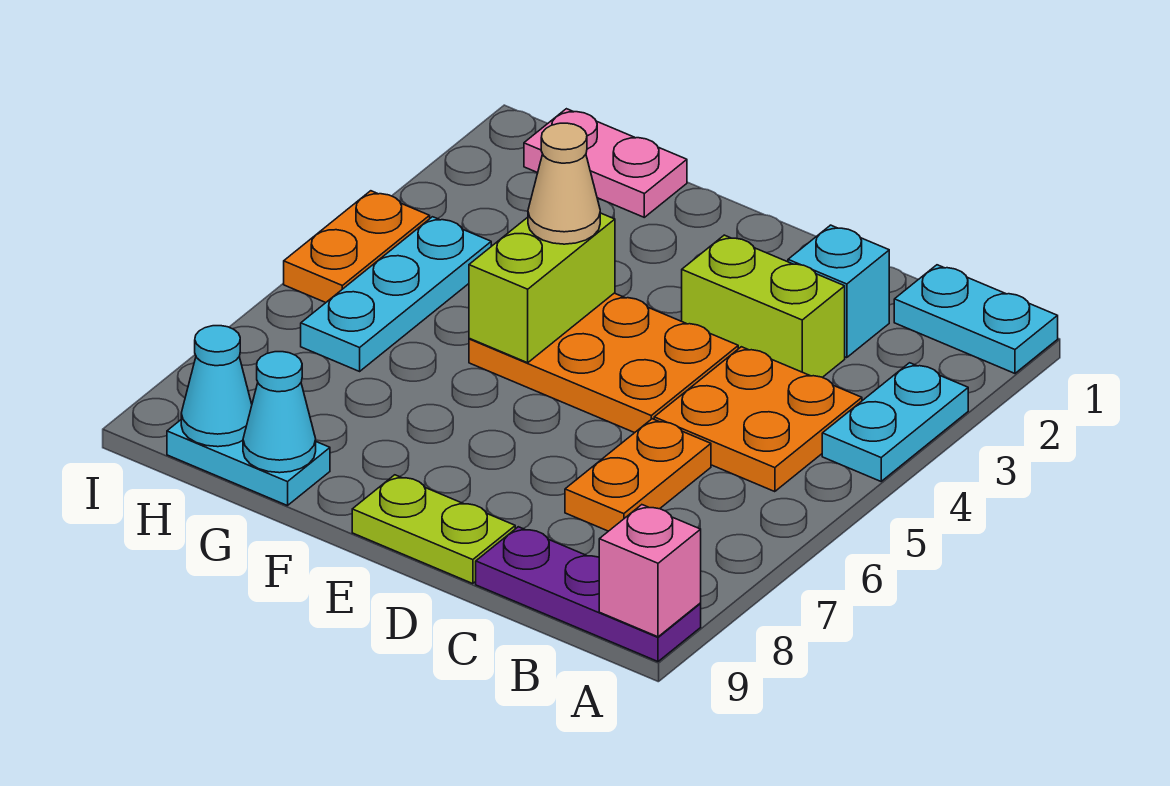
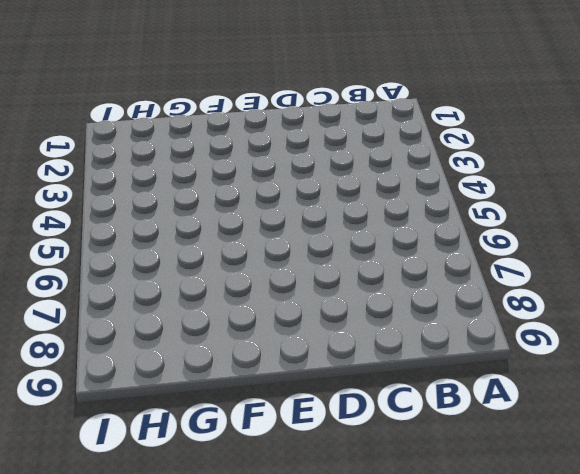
none -> cyan plate A1:B1 level 1
none -> cyan plate A3:A4 level 1
none -> purple plate A9:C9 level 1

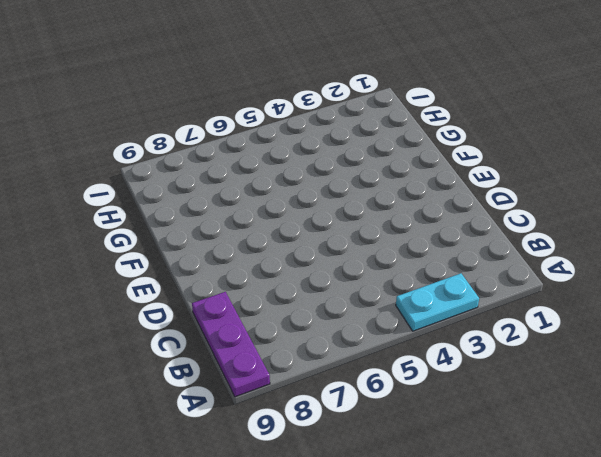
none -> cyan plate A1:B1 level 1
none -> orange plate B4:C5 level 1
none -> cyan brick C2 level 1

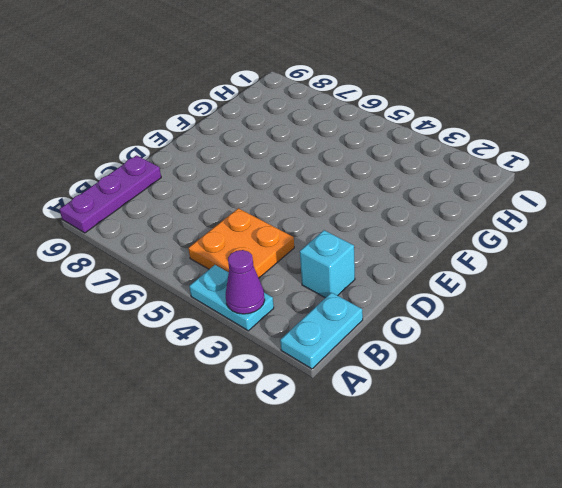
purple cone A3 level 2 -> none
none -> lime brick C3:D3 level 1
none -> orange plate C6:C7 level 1
none -> orange plate D4:F5 level 1

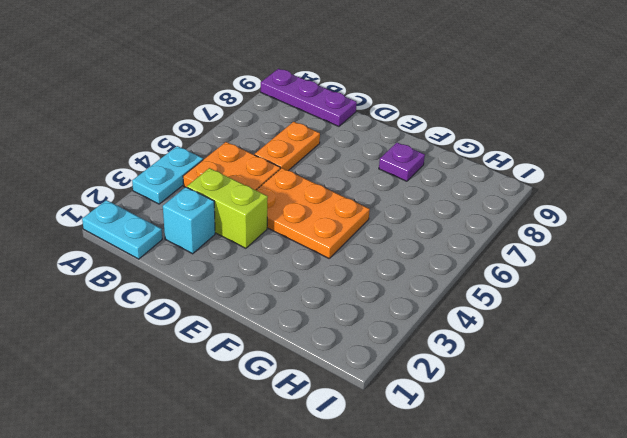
purple plate F8 level 1 -> none
none -> lime plate D9:E9 level 1
none -> pink plate G1:H1 level 1
none -> cyan plate G9:H9 level 1

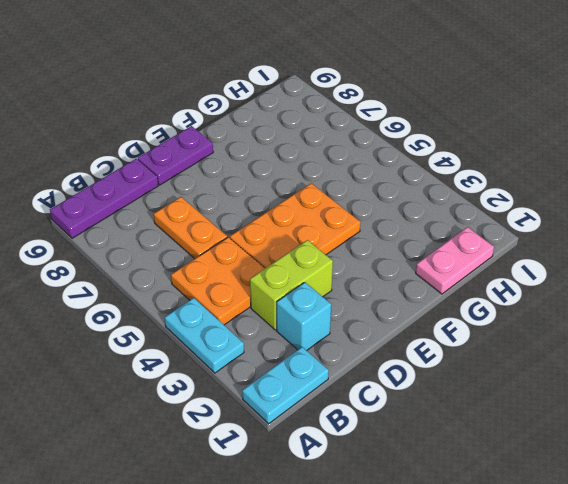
purple plate D9:E9 level 1 -> lime plate D9:E9 level 1
none -> cyan plate G9:H9 level 1
none -> cyan plate H4:H6 level 1
none -> orange plate I4:I5 level 1

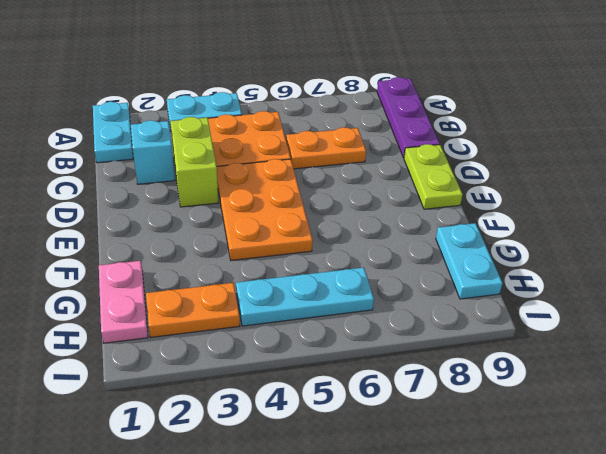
orange plate H2:H3 level 1 -> orange plate I4:I5 level 1
none -> pink brick A9 level 2
none -> lime brick F4:F5 level 2
none -> cyan cone G9 level 2

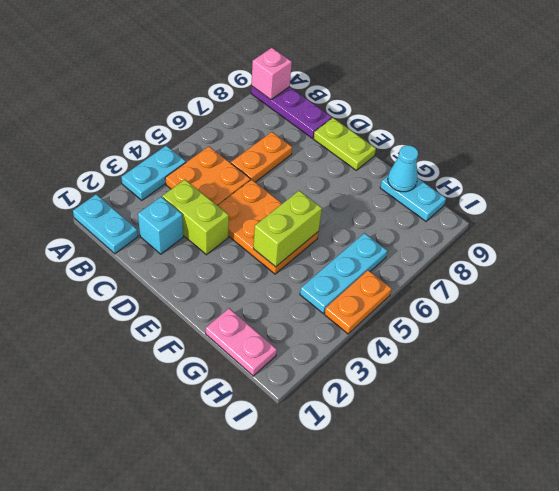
none -> cyan cone H9 level 2
none -> tan cone F4 level 3

